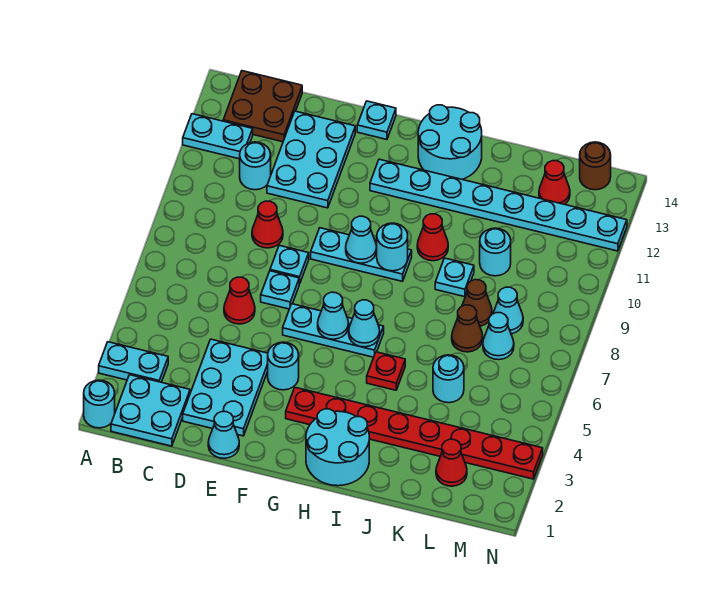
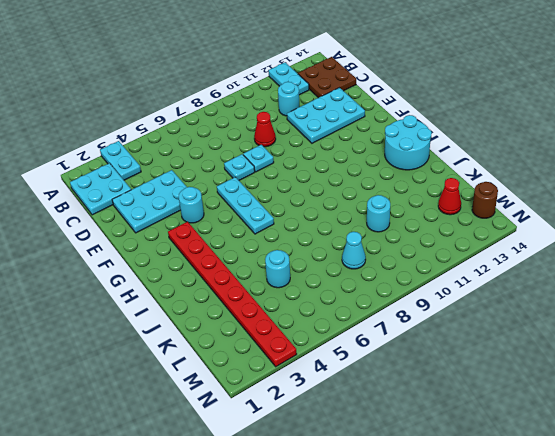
none -> cyan round brick A1 level 1
none -> red cone D6 level 1
none -> cyan cone E1 level 1
none -> cyan plate F9:H9 level 1

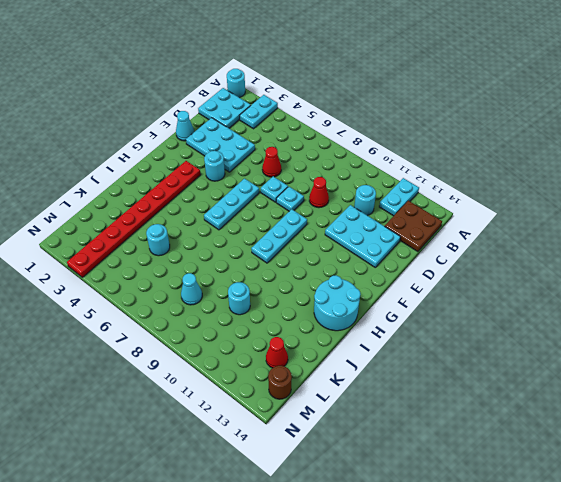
none -> cyan plate F14 level 1
none -> cyan plate G12:N12 level 1
none -> cyan round brick H1:I2 level 1
none -> red plate I5 level 1

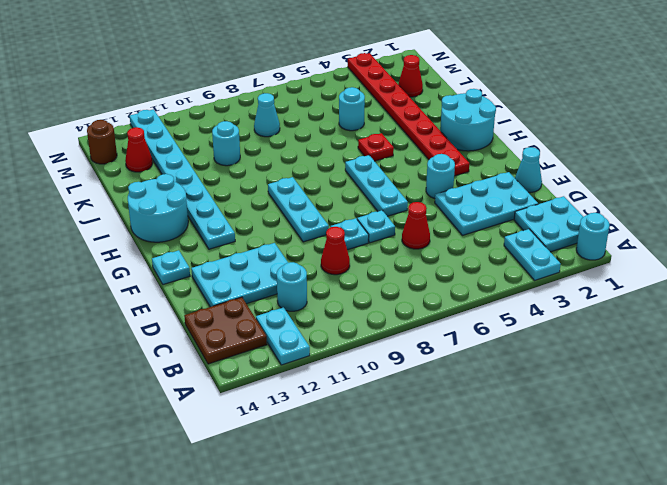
none -> red cone I10 level 1
none -> cyan plate J9 level 1
none -> brown cone K7 level 1
none -> brown cone K8 level 1

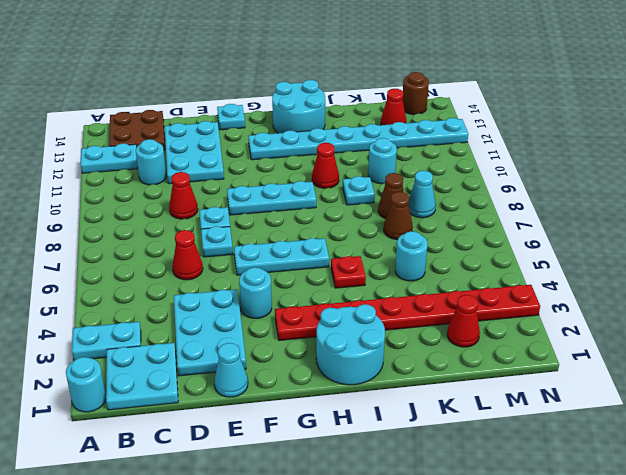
none -> cyan cone L7 level 1
none -> cyan cone G6 level 2
none -> cyan cone G9 level 2
none -> cyan cone H6 level 2

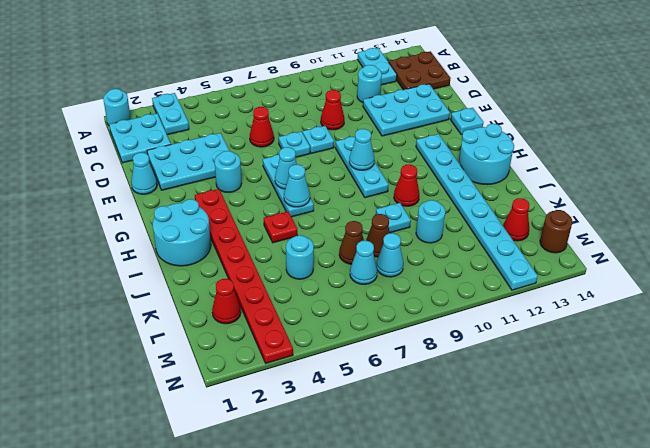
none -> cyan round brick H9 level 2

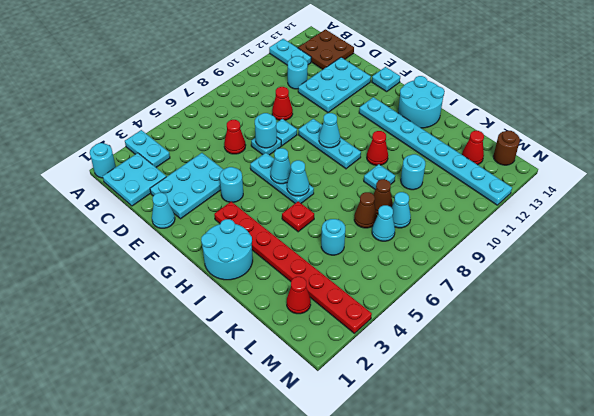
cyan round brick E7 level 2 -> cyan round brick H9 level 2

